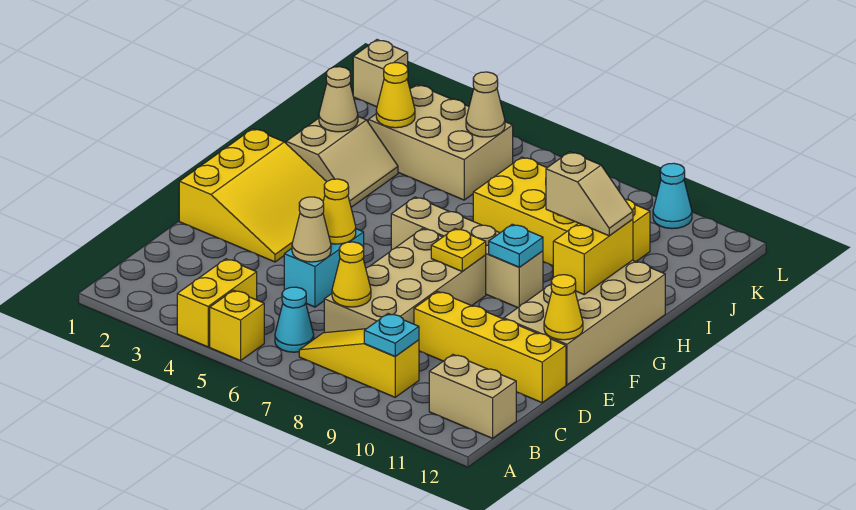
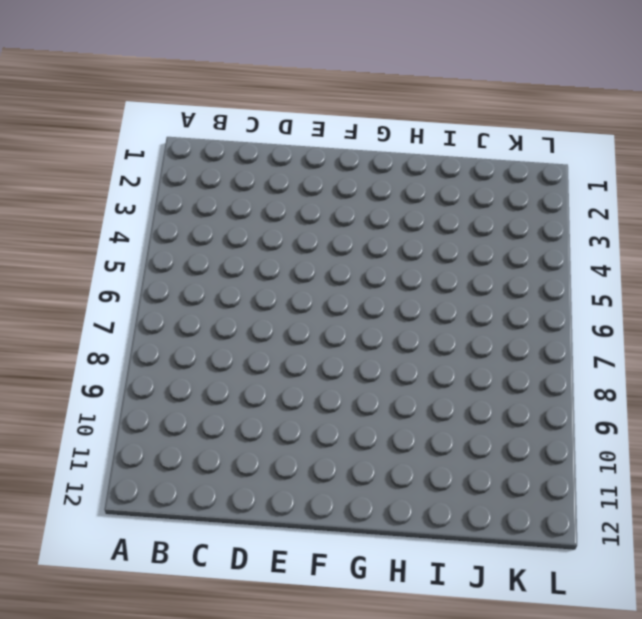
none -> yellow brick A4:B4 level 1
none -> yellow brick A5 level 1
none -> cyan cone B6 level 1

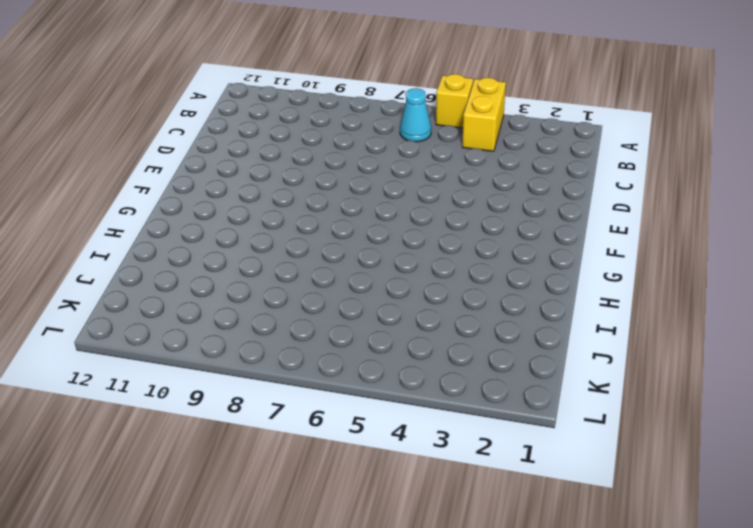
none -> yellow slope B7:B9 level 1 top 9
none -> tan brick B11:B12 level 1
none -> tan brick C7:F8 level 1

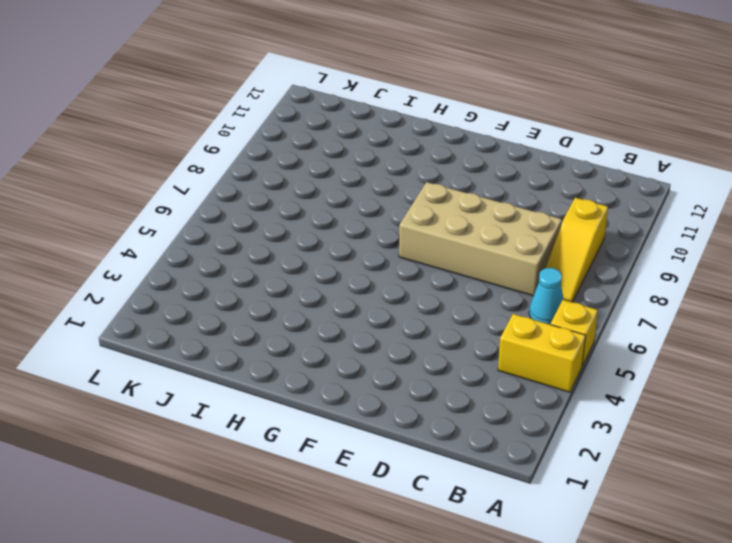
none -> tan brick B11:B12 level 1
none -> cyan brick D5:E5 level 1
none -> yellow brick D9:D12 level 1

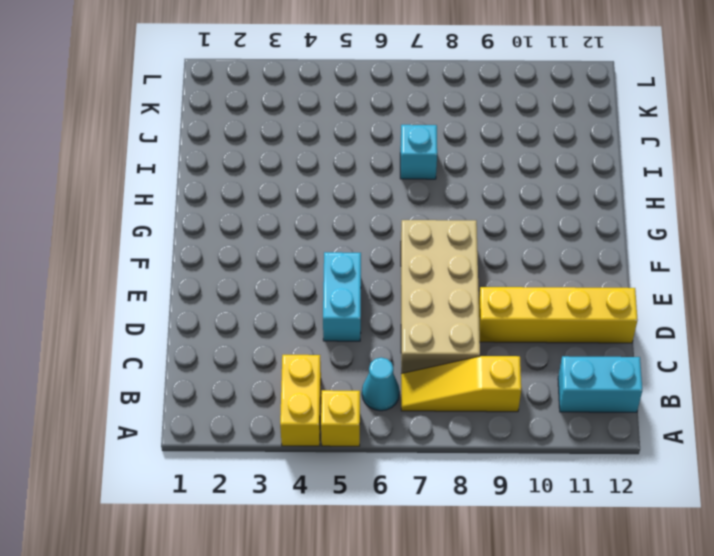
cyan brick B11:B12 level 1 -> tan brick B11:B12 level 1
cyan brick I7 level 1 -> yellow brick I7:J10 level 1
none -> yellow slope E1:G3 level 1 top 1
none -> tan brick E11:H12 level 1
none -> tan brick G6:G9 level 1

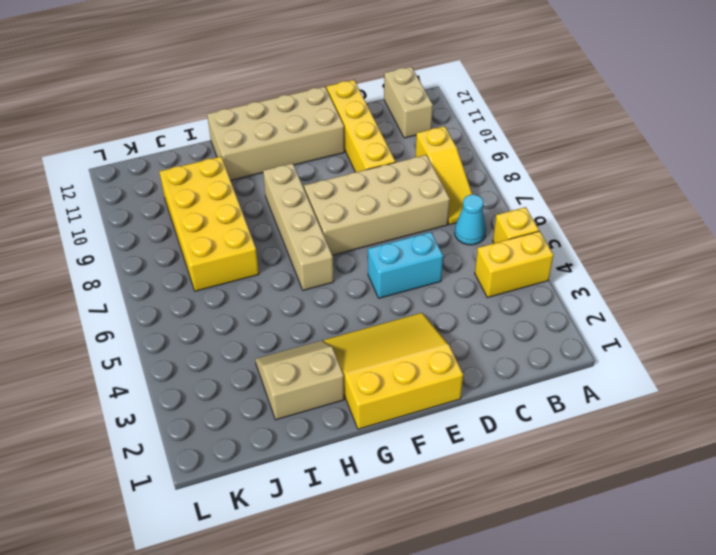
none -> tan brick J3:K5 level 1
none -> tan brick L1 level 1
none -> cyan cone L10 level 1

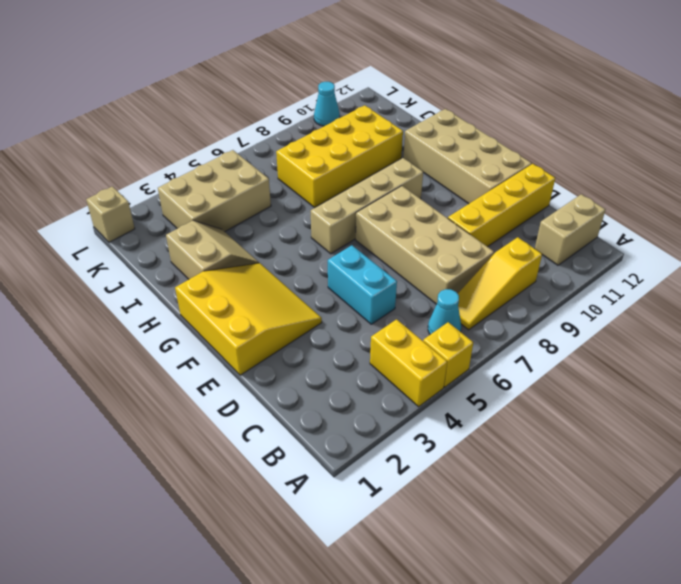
none -> cyan plate B9 level 2
none -> yellow cone C7 level 2
none -> tan cone D5 level 2

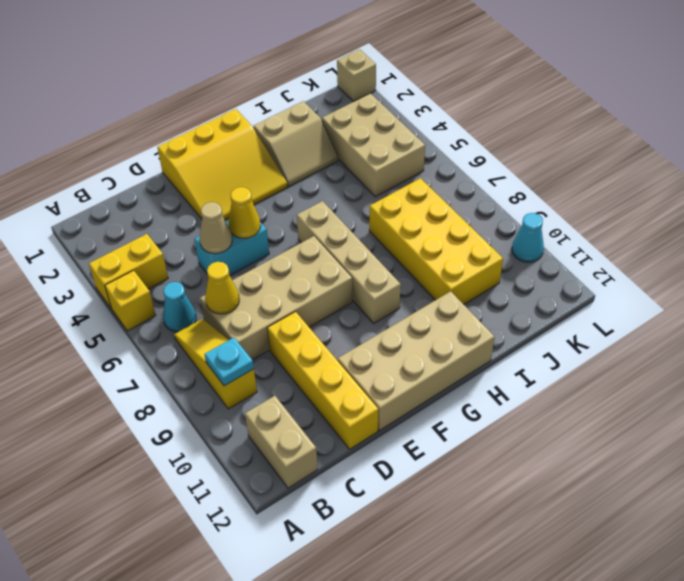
none -> yellow cone E12 level 2
none -> yellow plate F8 level 2
none -> cyan plate G9 level 2

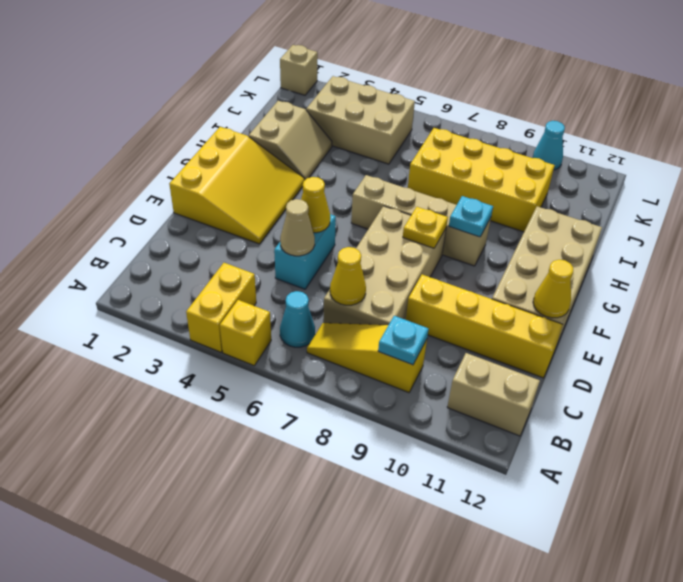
none -> yellow brick G11:H11 level 2
none -> tan cone I2 level 2
none -> yellow cone J3 level 2

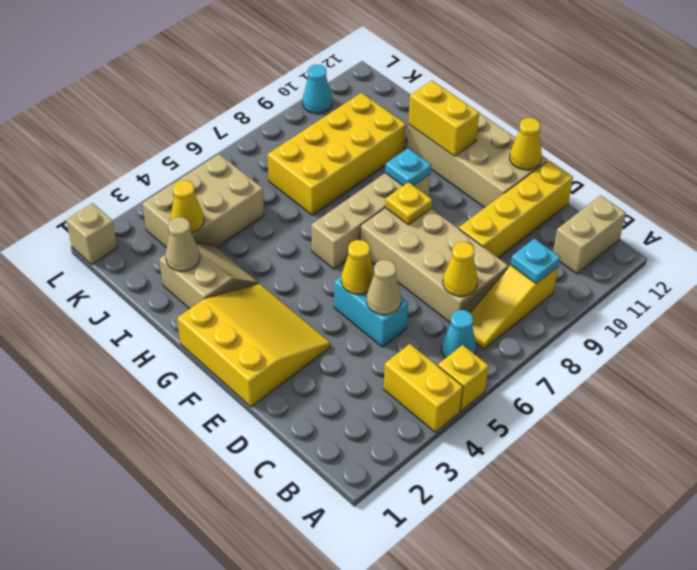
none -> tan cone K5 level 2
none -> tan slope H10:H11 level 3 top 10

